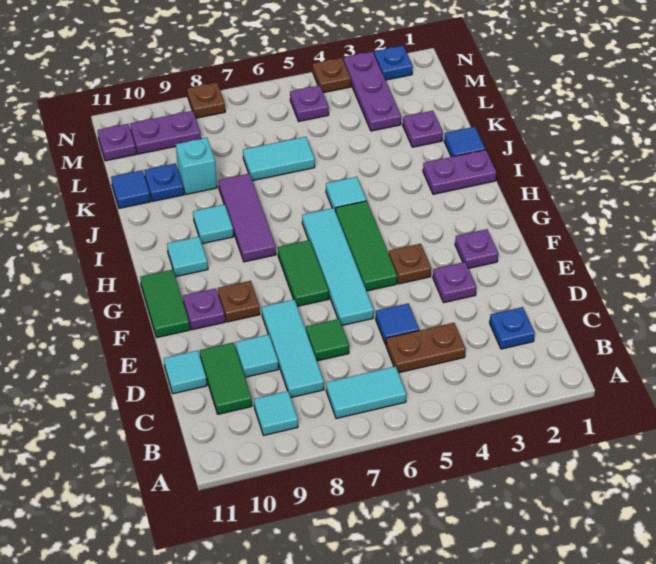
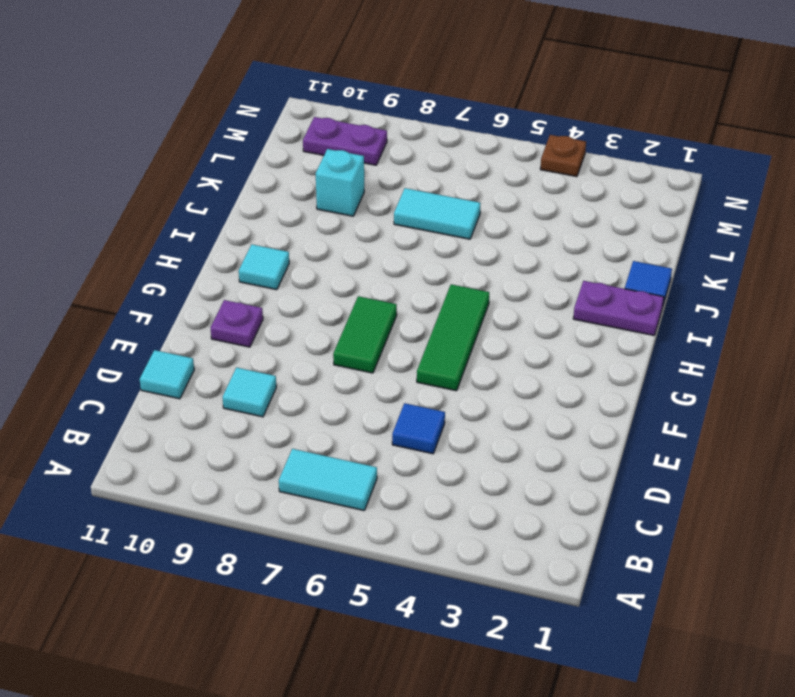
none -> cyan tile B9 level 1
none -> blue plate C2 level 1
none -> brown plate C4:C5 level 1
none -> cyan tile C8:E8 level 1

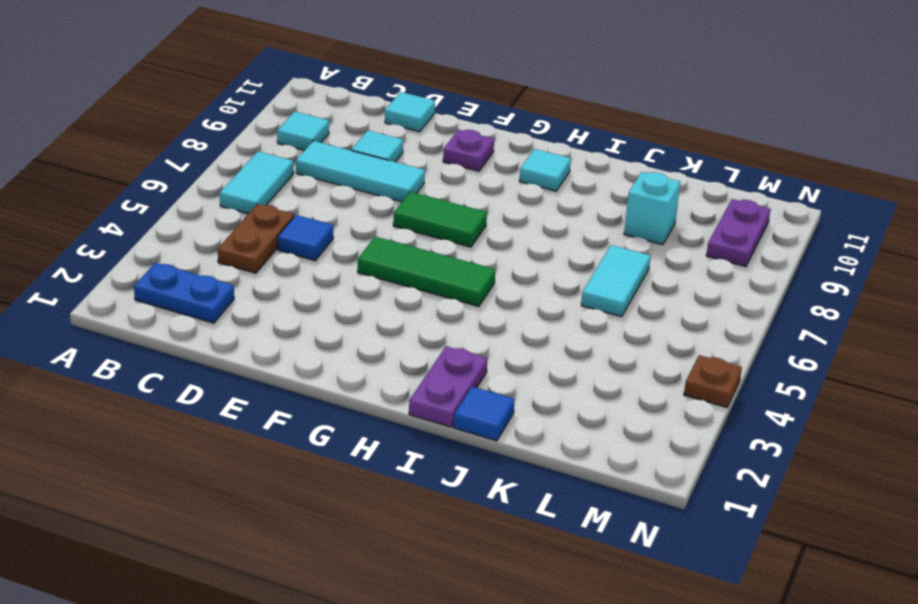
blue plate B2:C2 level 1 -> blue plate C2 level 1
none -> green tile C10:D10 level 1
none -> green tile D7 level 1
none -> purple plate E3 level 1
none -> cyan tile E6:H6 level 1

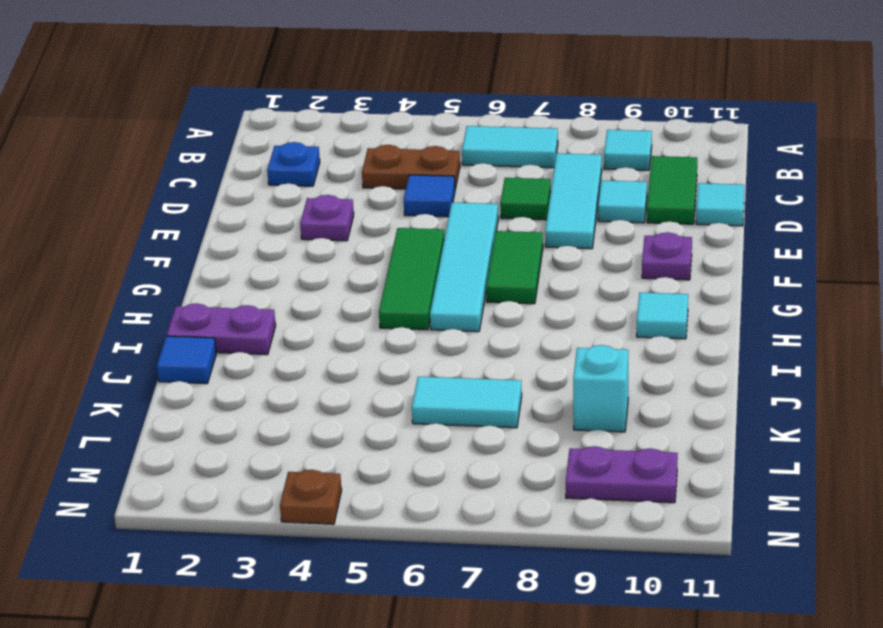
none -> purple plate F2 level 1
none -> brown plate F4 level 1
none -> brown plate F9 level 1
none -> green tile F11:G11 level 1

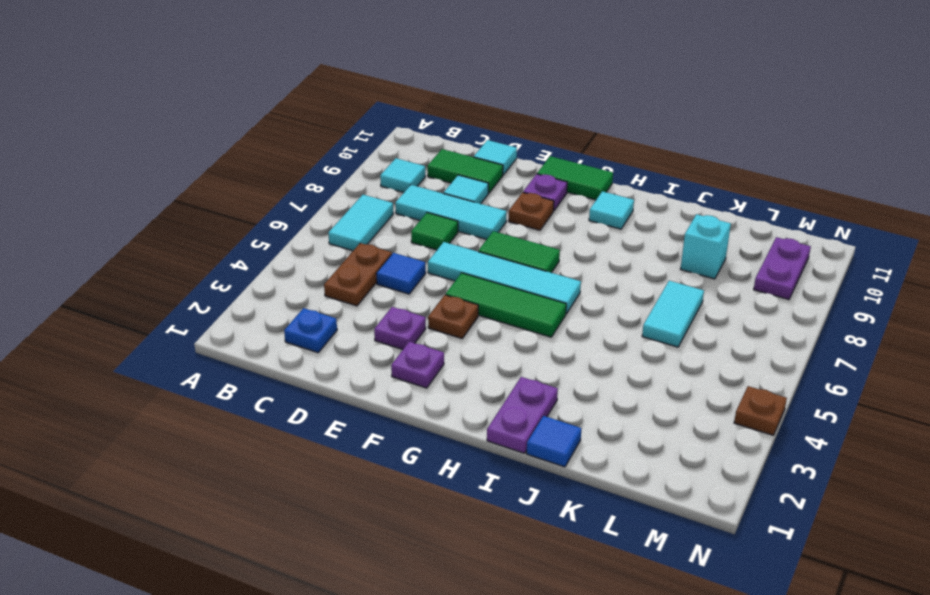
none -> purple tile H8:J8 level 1
none -> cyan tile I5 level 1
none -> cyan tile I9 level 1
none -> purple plate K2 level 1

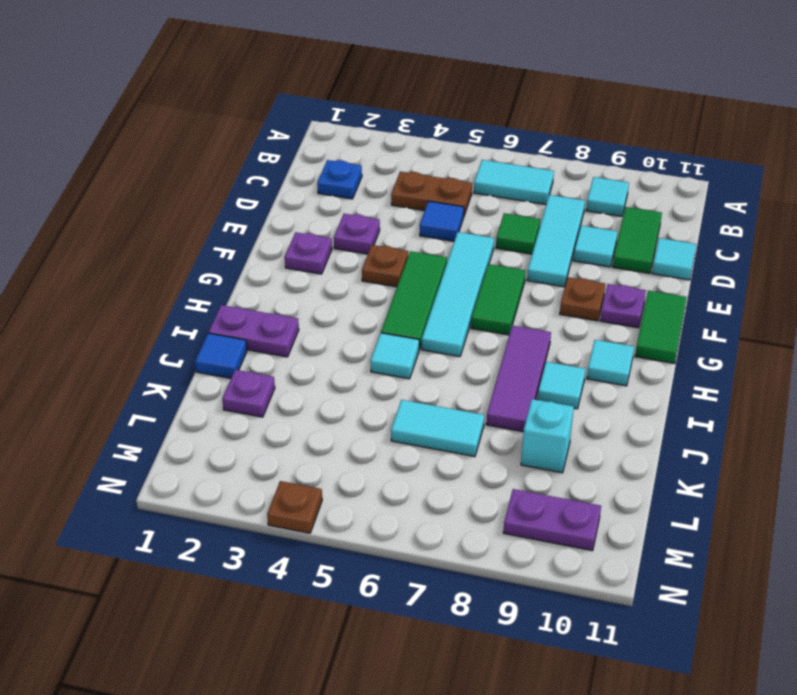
none -> blue plate K10 level 1
none -> blue tile K11 level 1
none -> purple plate L3:N3 level 1
none -> purple plate M5 level 1

